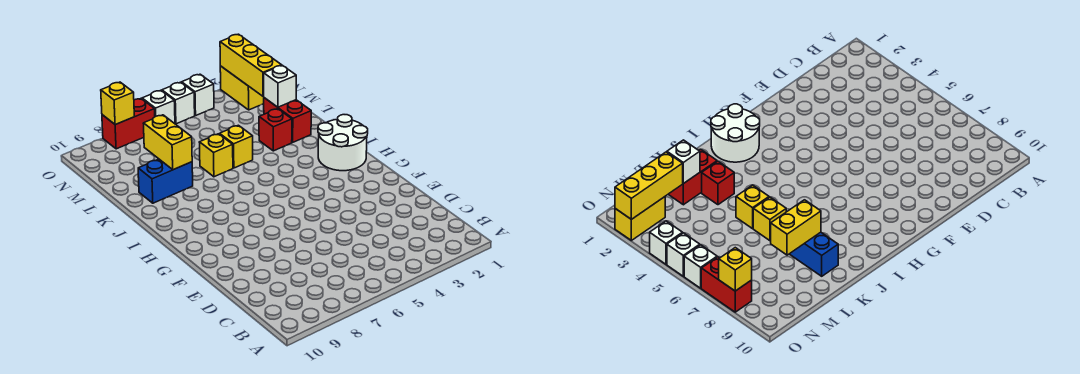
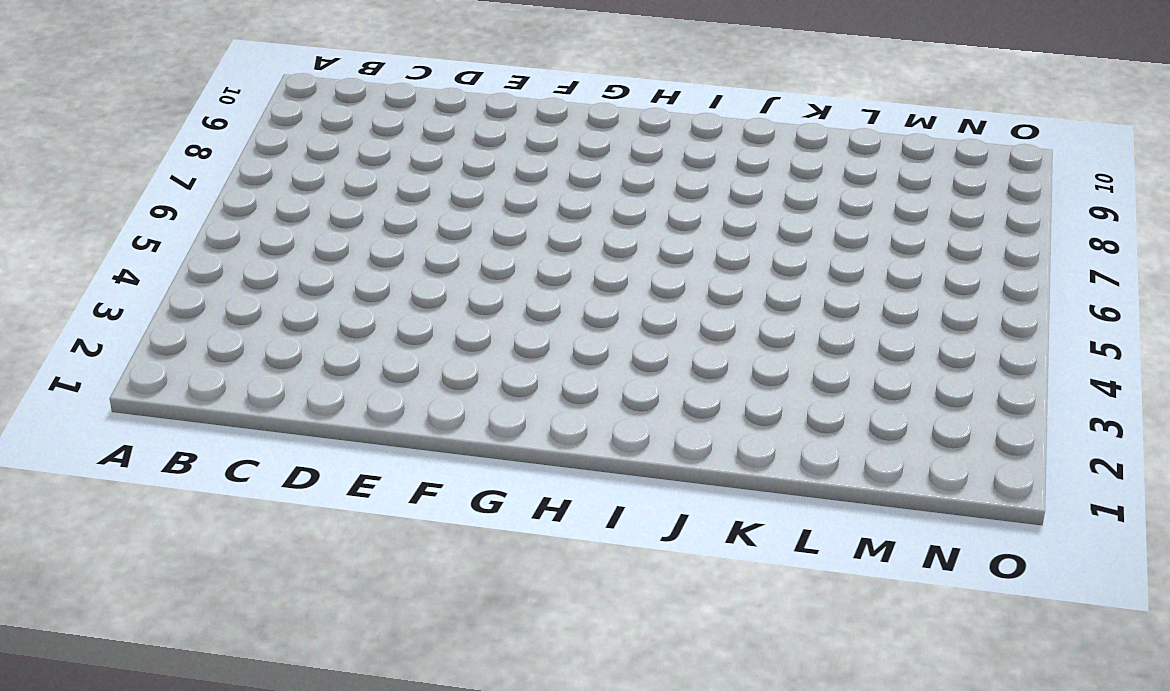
none -> white round brick H1:I2 level 1
none -> red brick K2:L2 level 1
none -> red brick K3 level 1

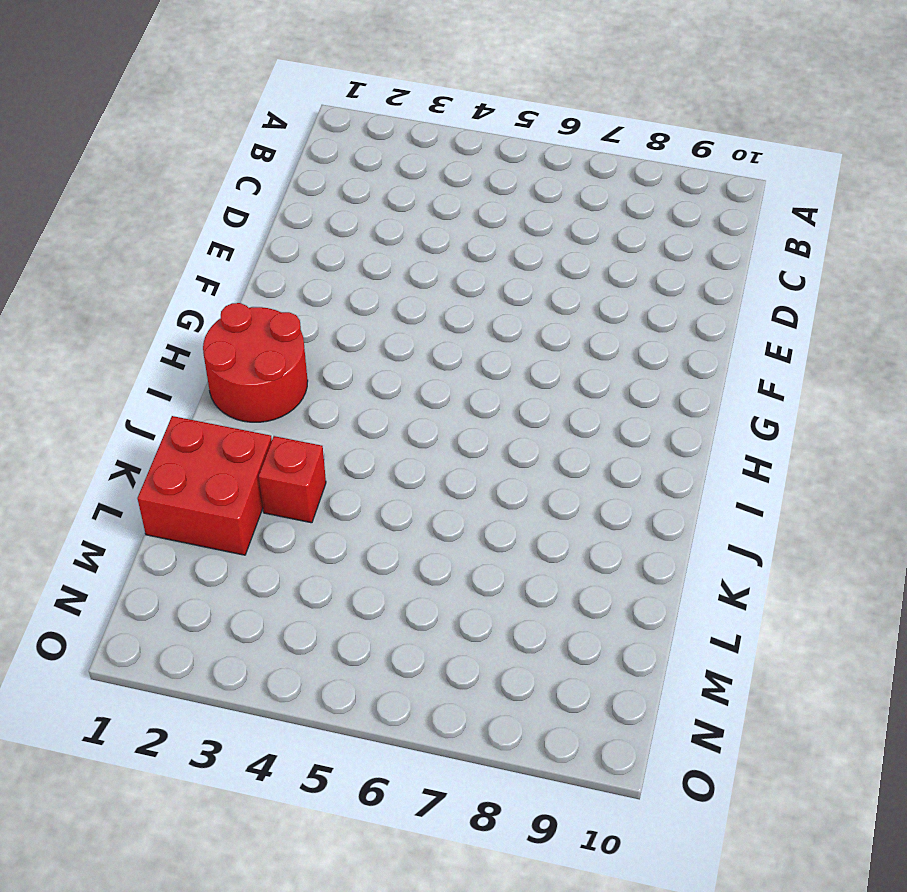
red round brick H1:I2 level 1 -> white round brick H1:I2 level 1
red brick K1:L2 level 1 -> red brick K2:L2 level 1
none -> yellow brick K5 level 1
none -> yellow brick K6 level 1
none -> blue brick K8:K9 level 1

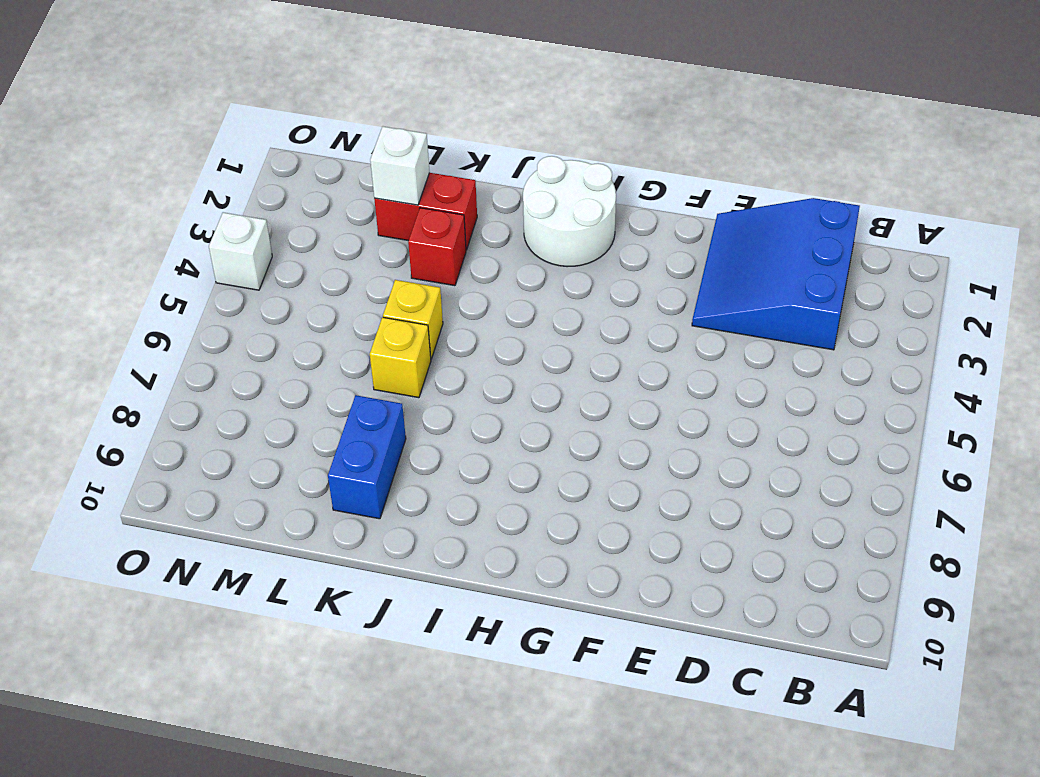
blue slope C1:E3 level 1 top C -> none
none -> yellow brick N2:O2 level 1
none -> white brick O5 level 1
none -> white brick O6 level 1

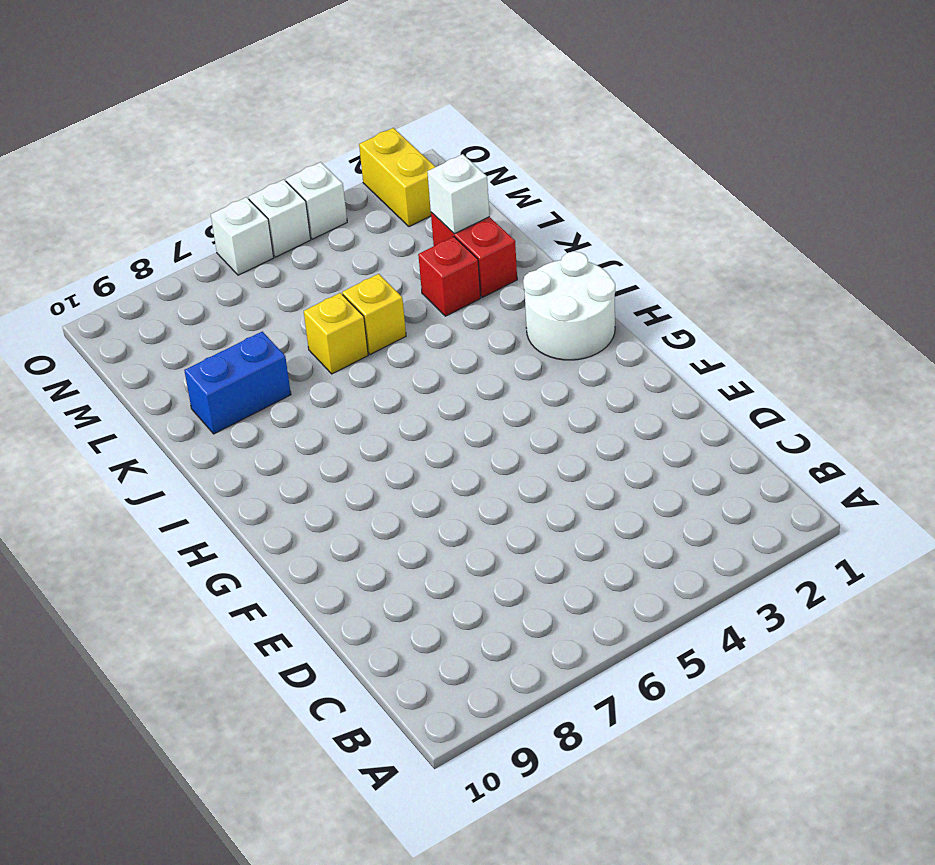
none -> red brick O7:O8 level 1
none -> yellow brick K8:L8 level 2
none -> yellow brick M2:O2 level 2

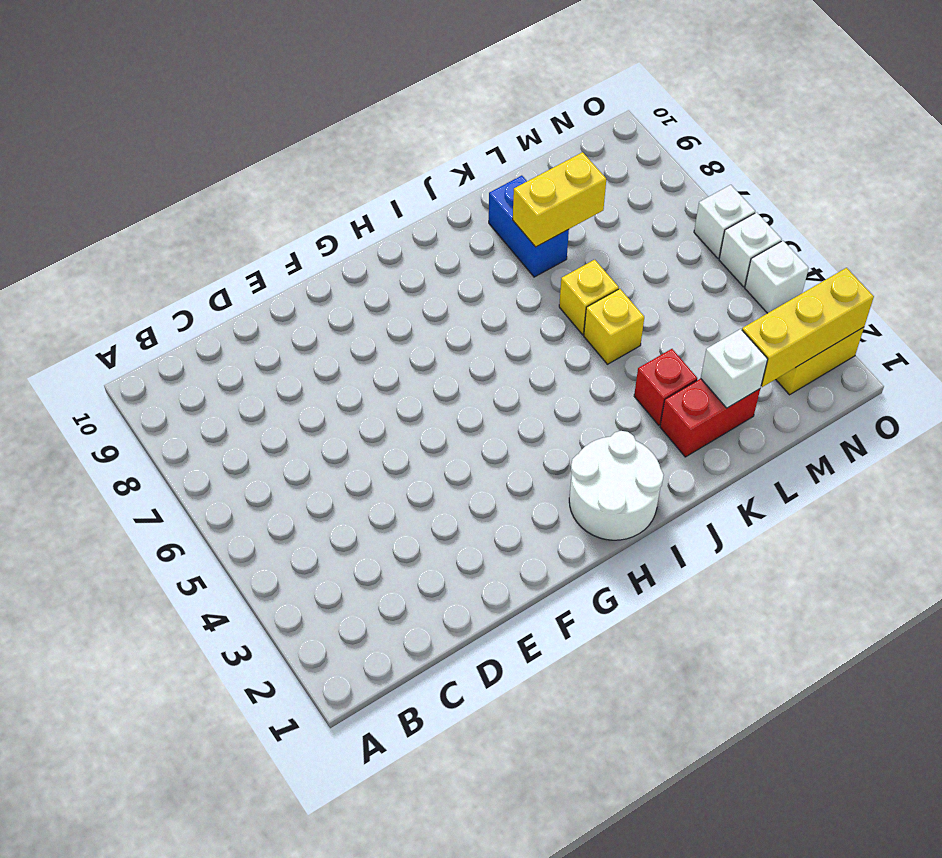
none -> red brick O7:O8 level 1
none -> yellow brick O8 level 2

